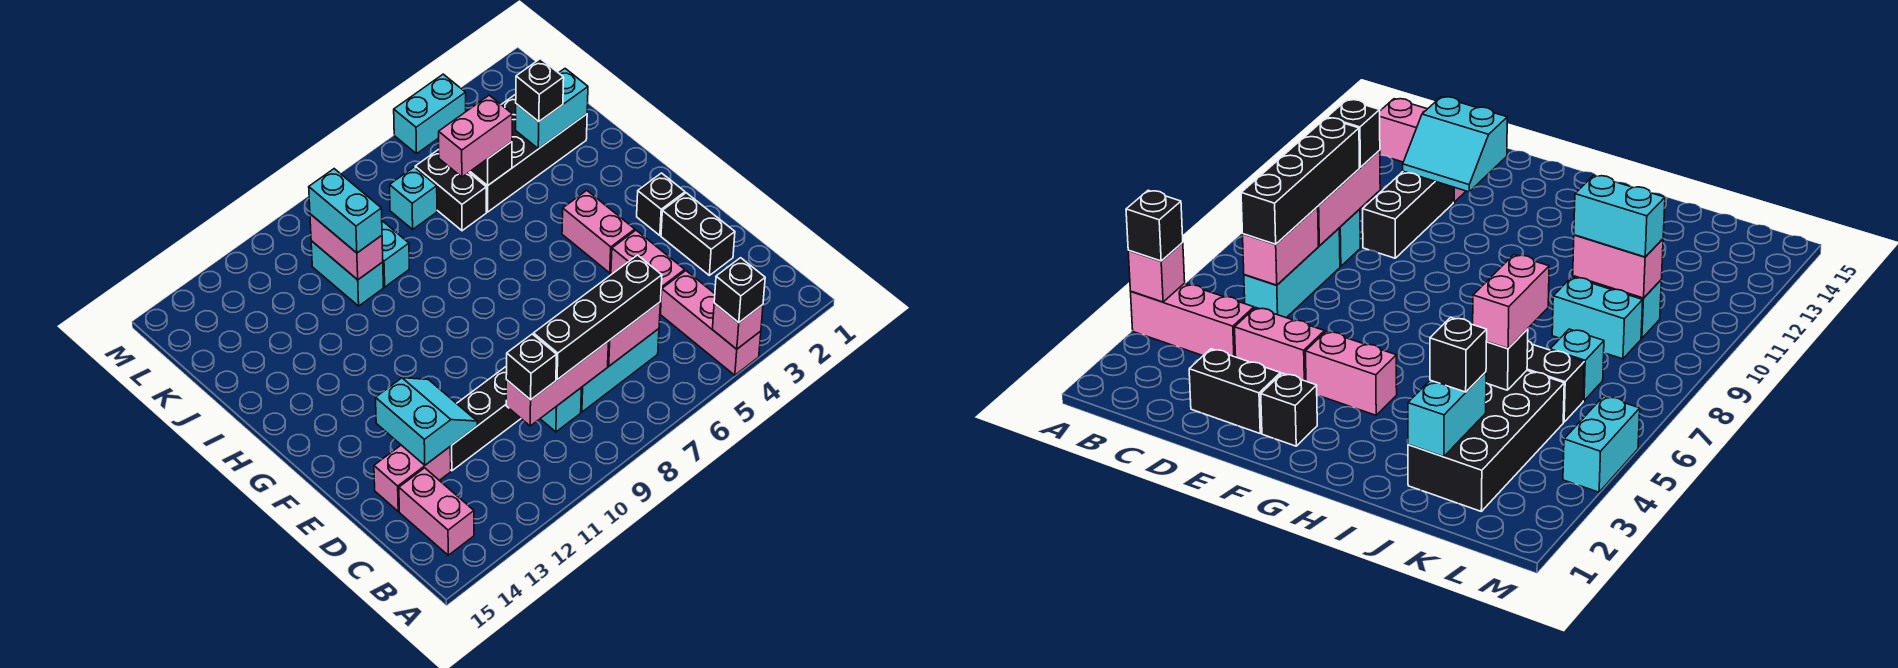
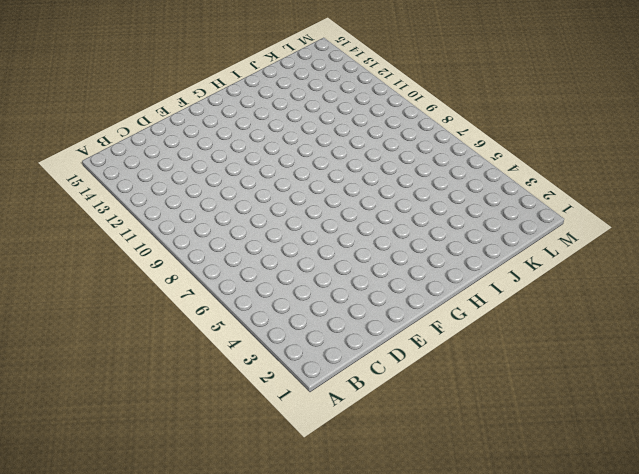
none -> pink brick A4:C4 level 1
none -> pink brick B14:C14 level 1
none -> cyan brick C6:C8 level 1

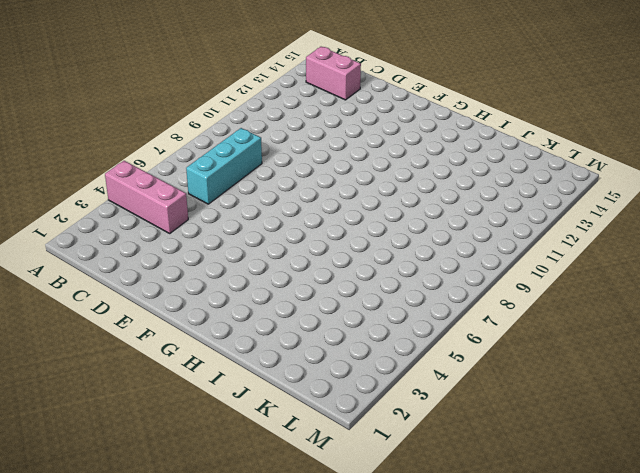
none -> cyan brick C9 level 1
none -> black brick D2:E2 level 1
none -> pink brick D4:E4 level 1

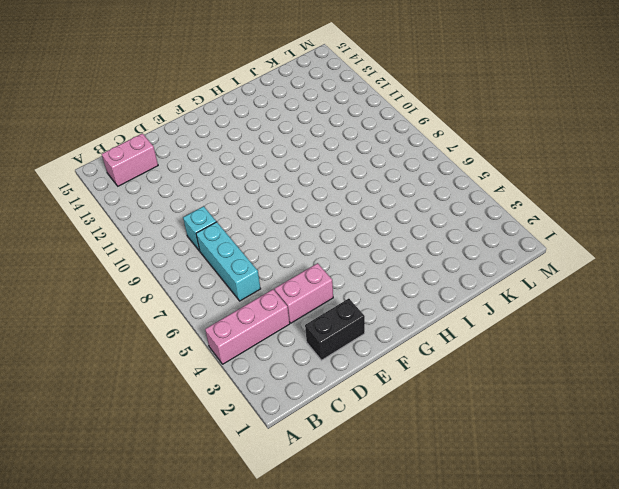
none -> black brick D10:D12 level 1
none -> pink brick D13:D14 level 1
none -> black brick F2 level 1

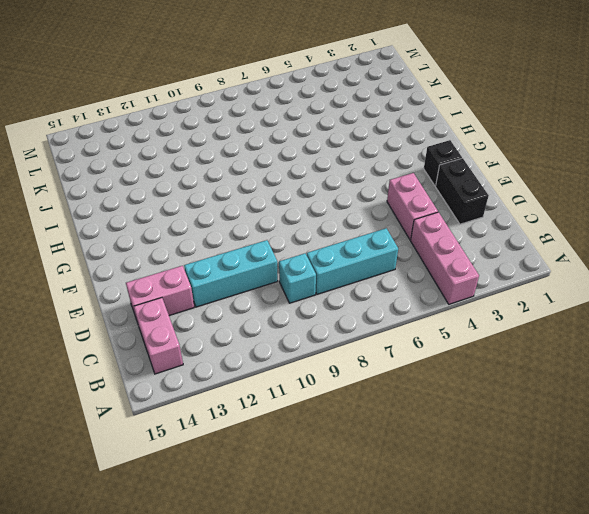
cyan brick D10:D12 level 1 -> black brick D10:D12 level 1
none -> pink brick F4:G4 level 1
none -> black brick J2:K5 level 1
none -> black brick J6:K6 level 1

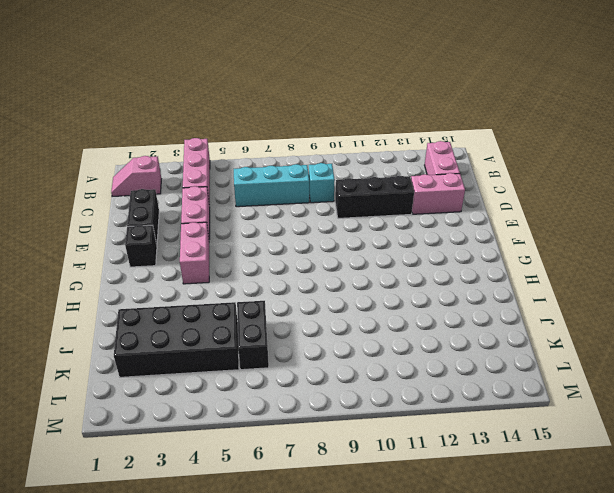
pink slope B1:B2 level 1 top 2 -> none
none -> cyan brick J9:K9 level 1
none -> cyan brick J10:K10 level 1
none -> cyan brick K7 level 1

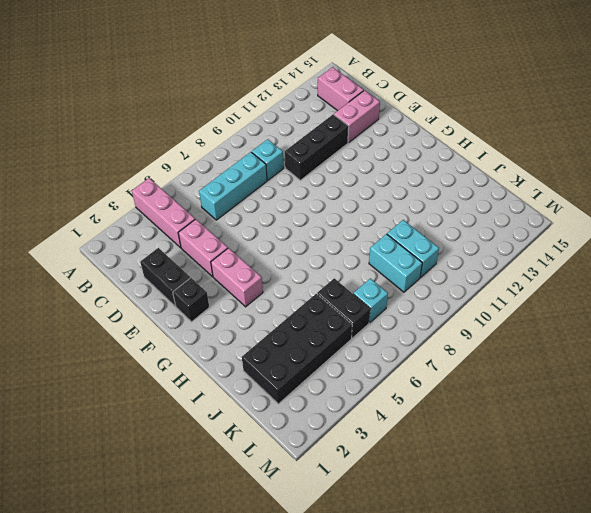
none -> cyan brick M4:M5 level 1
none -> pink brick A4 level 2
none -> pink brick C6:C7 level 2

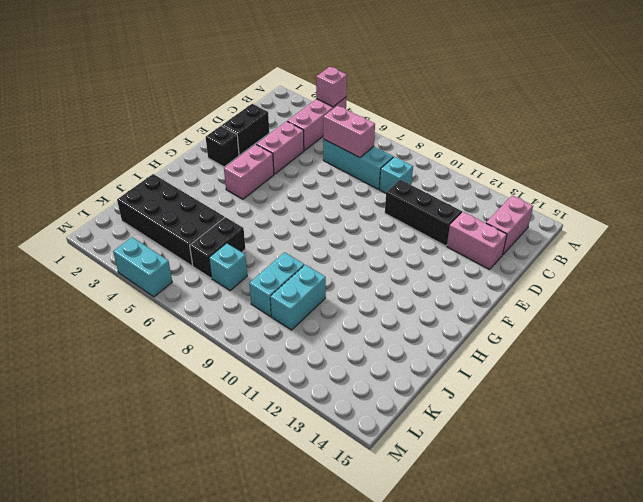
none -> pink brick C8:C10 level 2
none -> cyan slope D12:E13 level 2 top 13
none -> cyan brick J2:J3 level 2

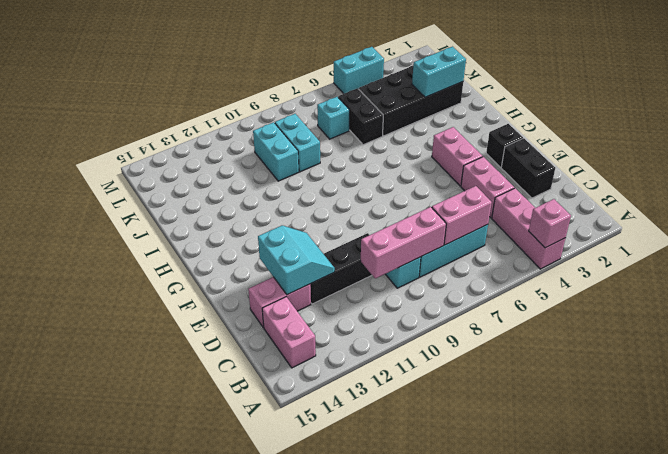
none -> black brick J5 level 2
none -> pink brick J10:K10 level 2
none -> black brick A4 level 3

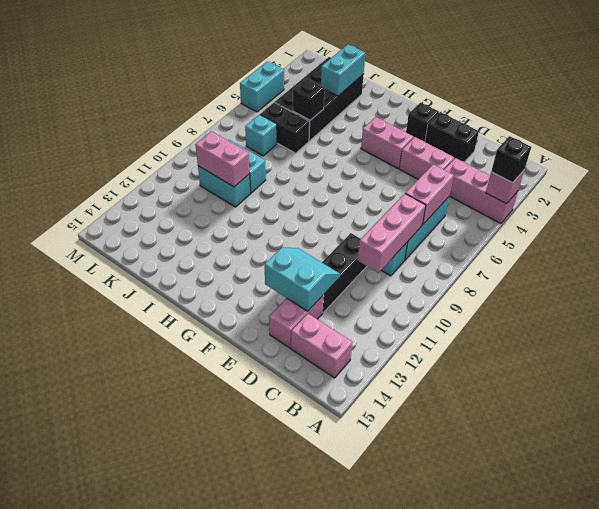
none -> black brick C6:C9 level 3
none -> black brick C10 level 3
none -> black brick J3 level 3

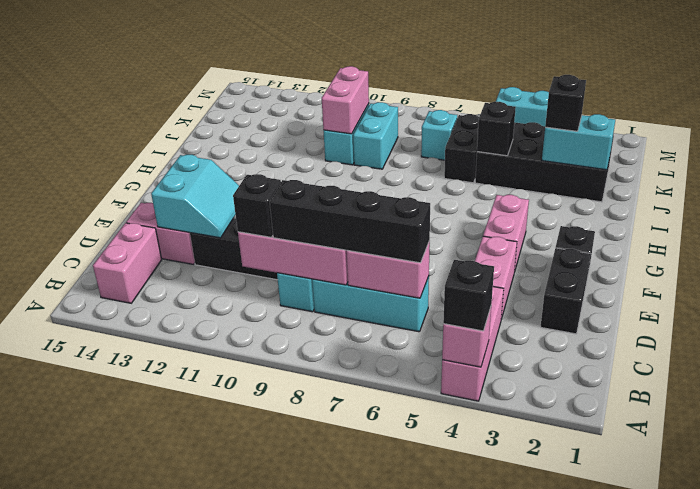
none -> pink brick J5:J6 level 3
none -> cyan brick J10:K10 level 3

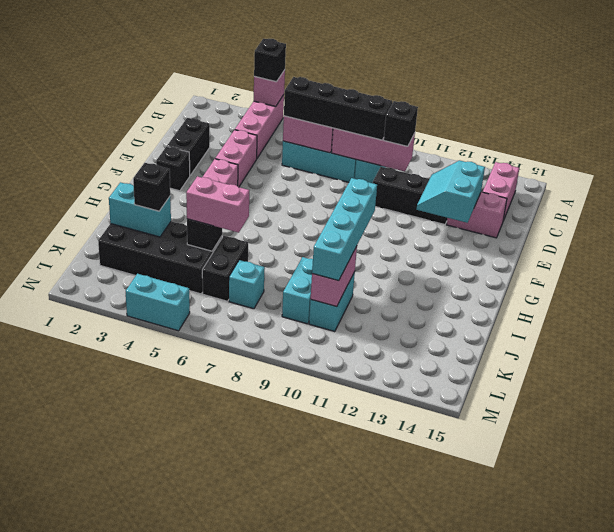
cyan brick H10:K10 level 3 -> cyan brick J10:K10 level 3

